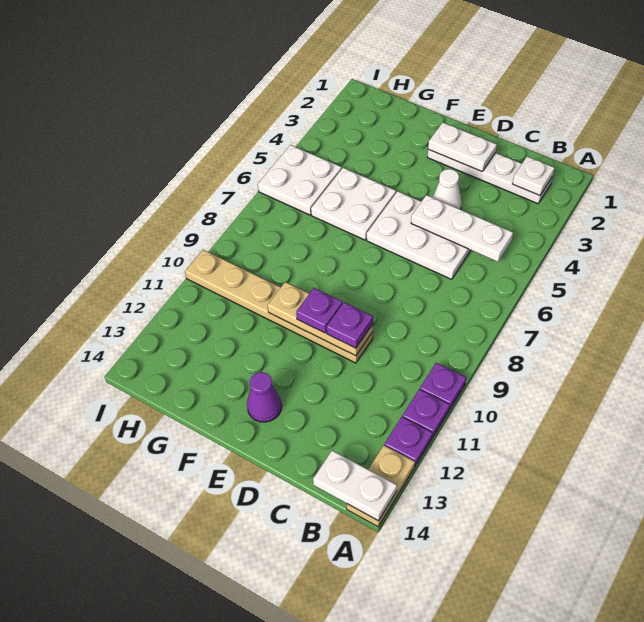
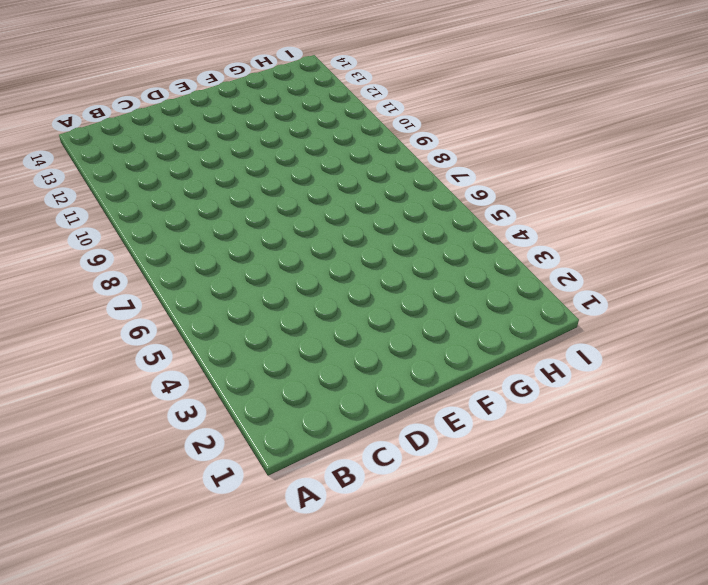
none -> purple plate A10 level 1
none -> purple plate A11 level 1
none -> purple plate A12 level 1

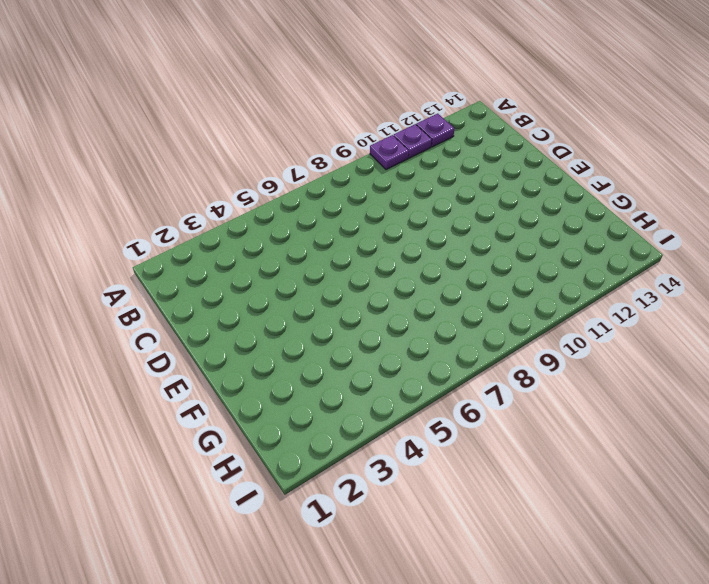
none -> tan plate A13:A14 level 1
none -> white plate B2:E2 level 1
none -> white plate C5:E6 level 1

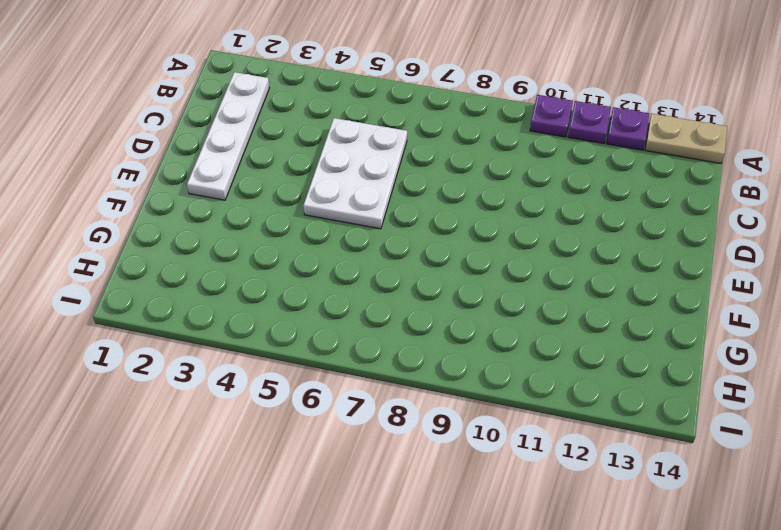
none -> white cone D4 level 1
none -> tan plate D10:I10 level 1
none -> purple cone E13 level 1

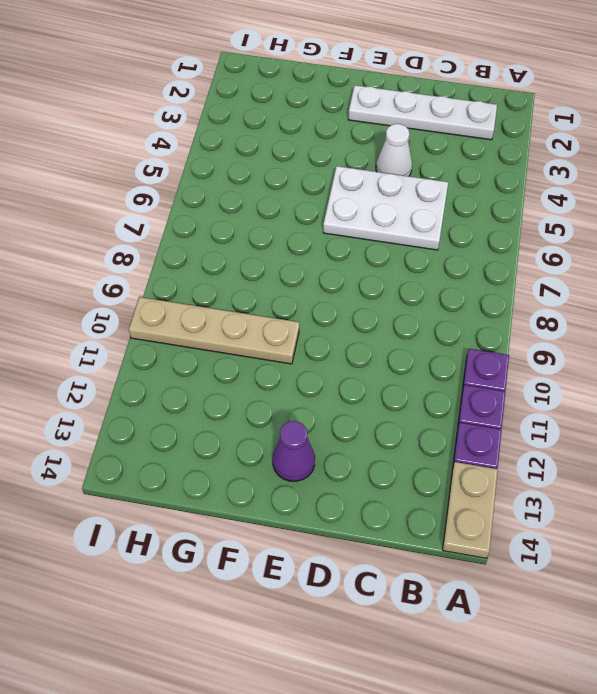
tan plate F10:I10 level 1 -> tan plate D10:I10 level 1
none -> white plate F5:G6 level 1
none -> white plate H5:I6 level 1
none -> white plate A14:B14 level 2

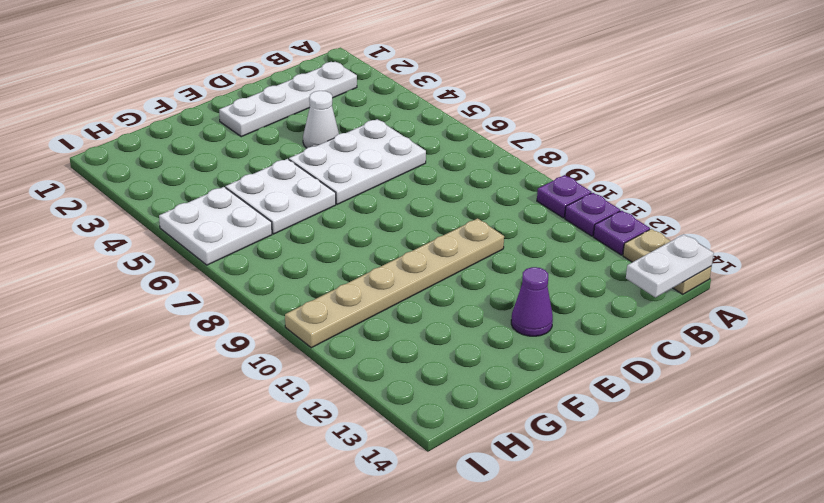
none -> white plate B2 level 2
none -> white plate B5:D5 level 2
none -> white plate D2:E2 level 2

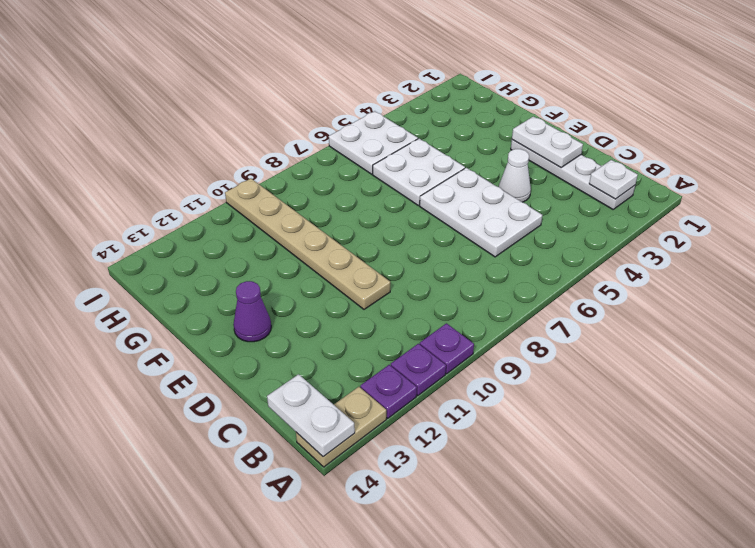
none -> white plate B5:D5 level 2
none -> tan plate D10:F10 level 2
none -> purple plate D10 level 3

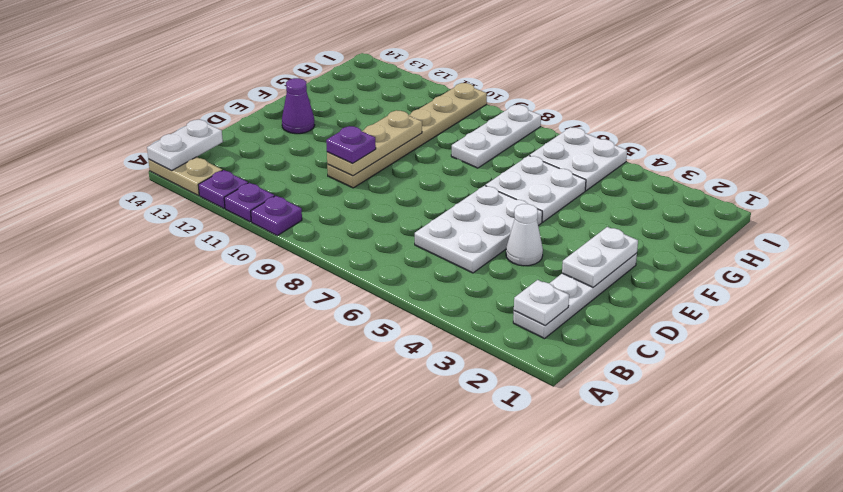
white plate G8:I8 level 1 -> white plate B5:D5 level 2
none -> purple plate E10 level 3

